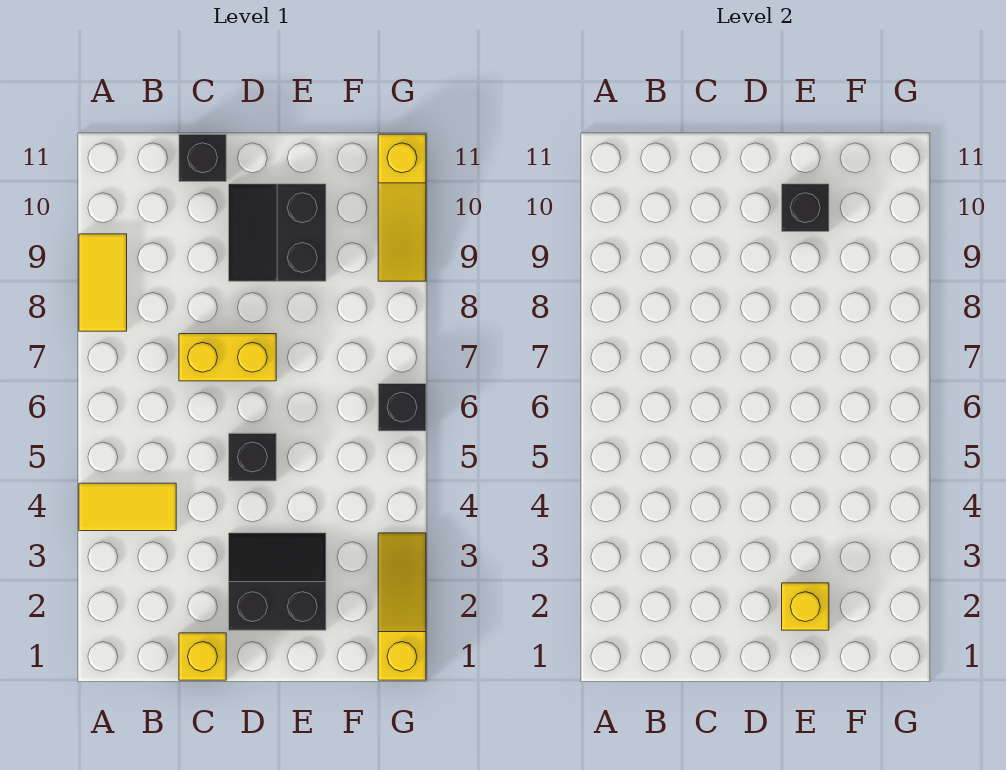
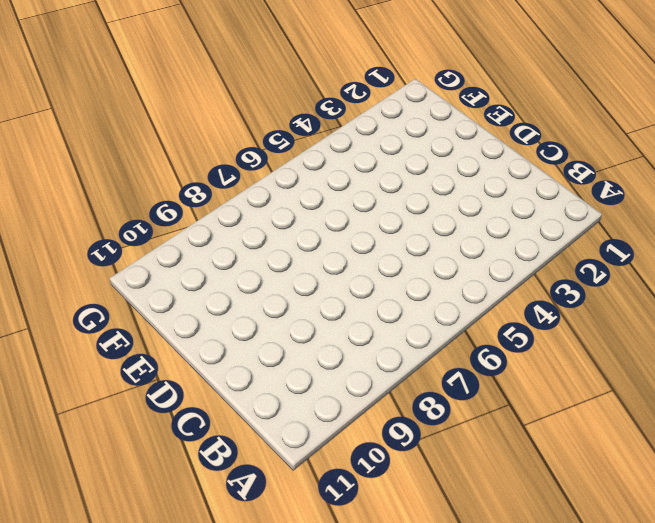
none -> yellow tile A4:B4 level 1
none -> yellow tile A8:A9 level 1
none -> yellow brick C1 level 1

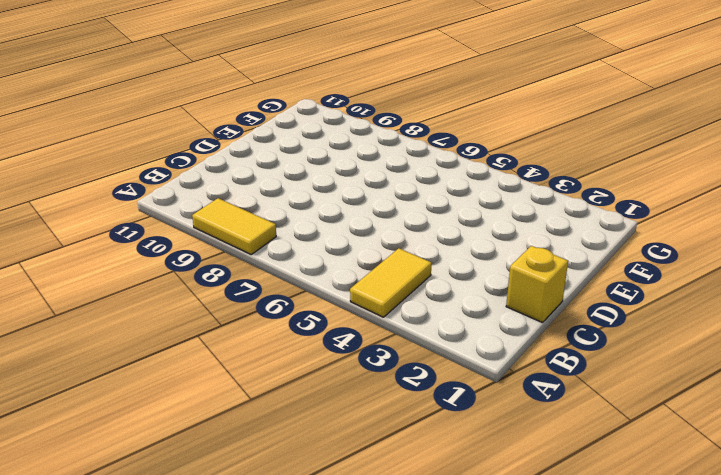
none -> yellow brick C7:D7 level 1
none -> black brick C11 level 1
none -> black slope D2:E3 level 1 top 2

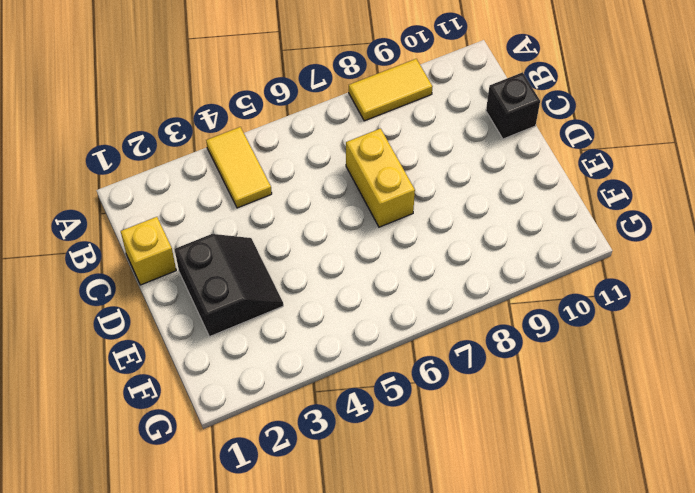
none -> black brick D5 level 1
none -> black slope D9:E10 level 1 top E
none -> yellow slope G1:G3 level 1 top 1

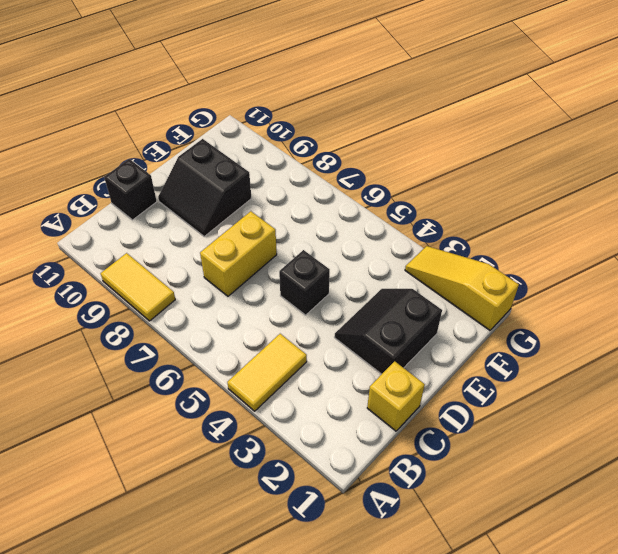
none -> black brick G6 level 1
none -> yellow slope G9:G11 level 1 top 11
none -> yellow brick E2 level 2

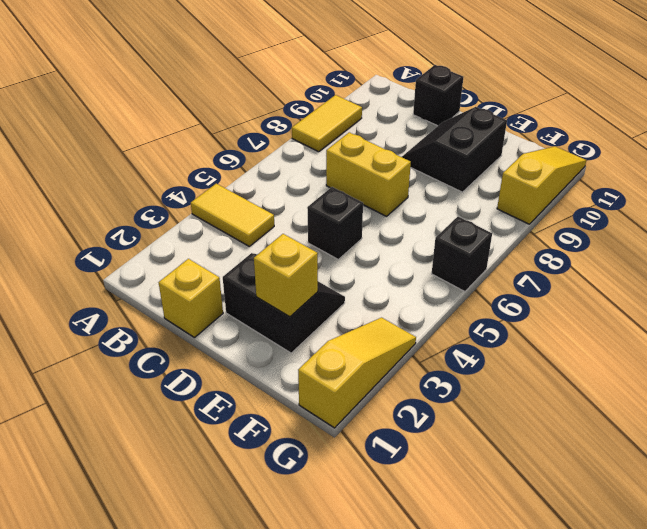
yellow slope G9:G11 level 1 top 9 -> yellow slope G9:G11 level 1 top 11
none -> black brick E10 level 2

